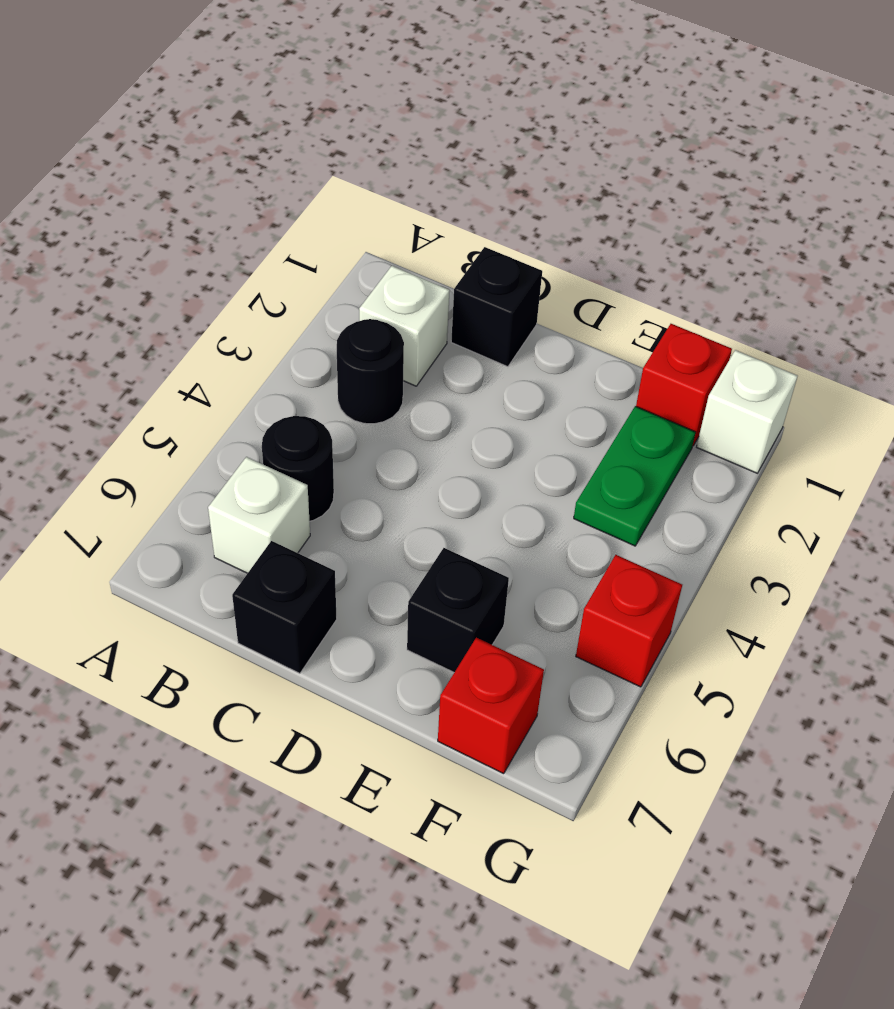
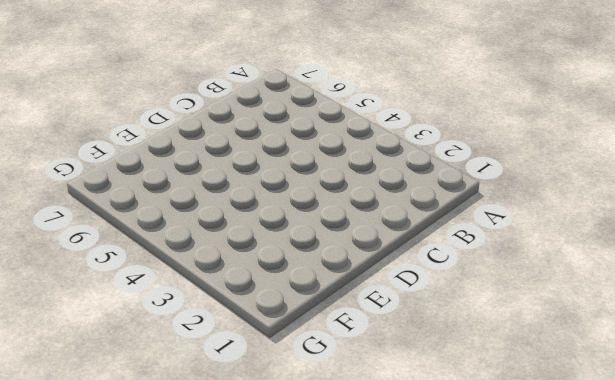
none -> white brick B2 level 1
none -> black round brick B3 level 1
none -> black round brick B5 level 1

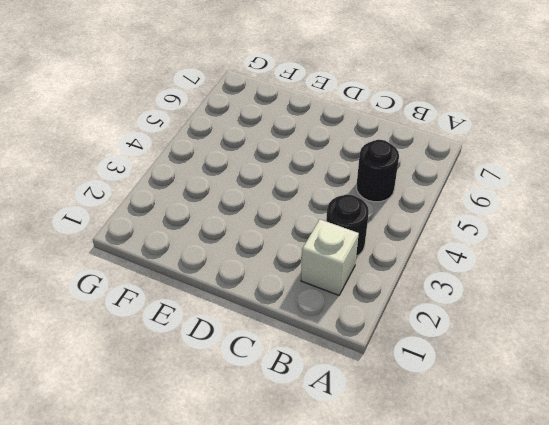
none -> white brick B6 level 1
none -> black brick C1 level 1
none -> black brick C7 level 1

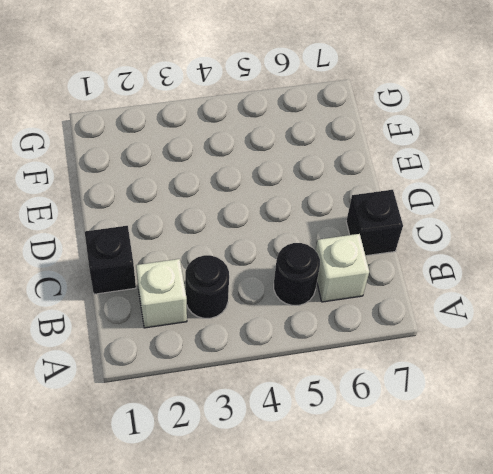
none -> black brick E6 level 1
none -> red brick F1 level 1
none -> green plate F2:F3 level 1

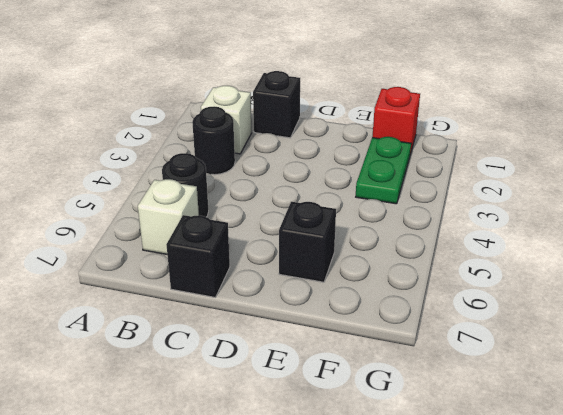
none -> red brick F7 level 1
none -> white brick G1 level 1
none -> red brick G5 level 1

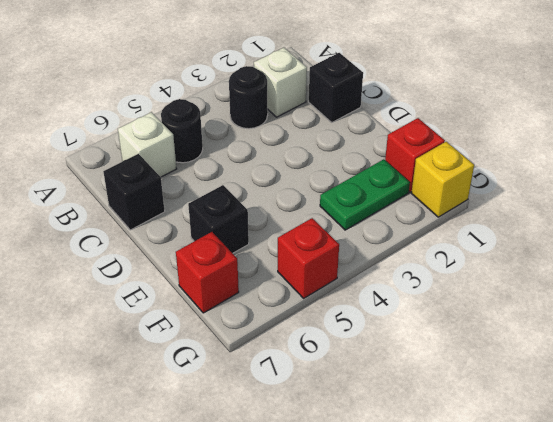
yellow brick G1 level 1 -> white brick G1 level 1

